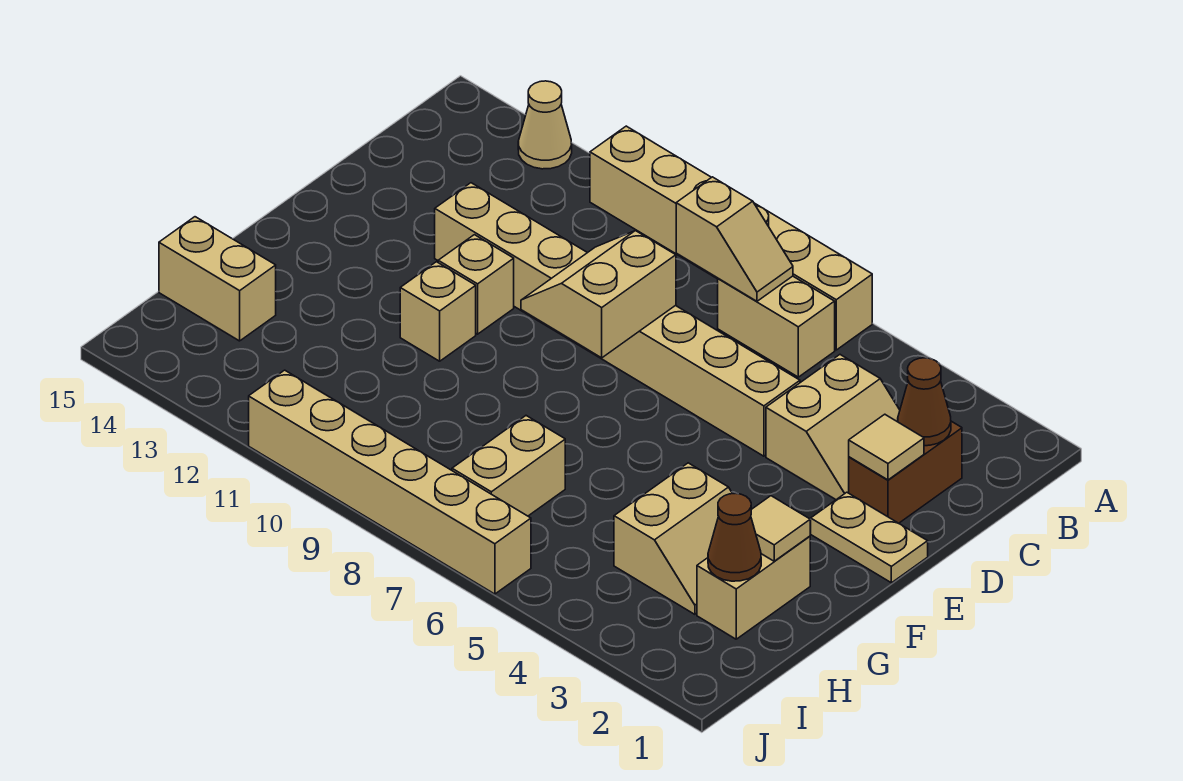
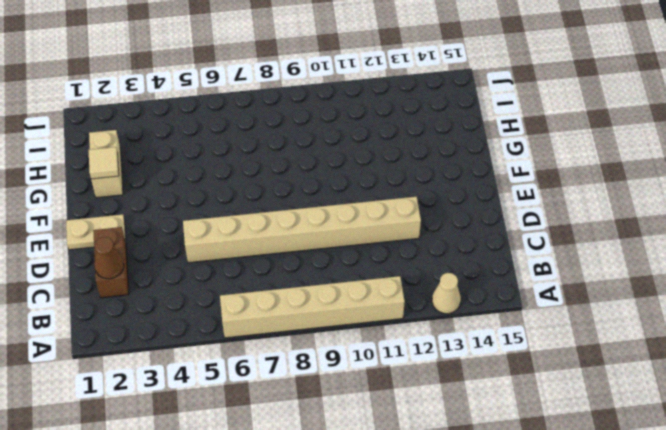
none -> tan brick B6:B7 level 1
none -> tan slope C3:D4 level 1 top 4
none -> tan brick E11 level 1

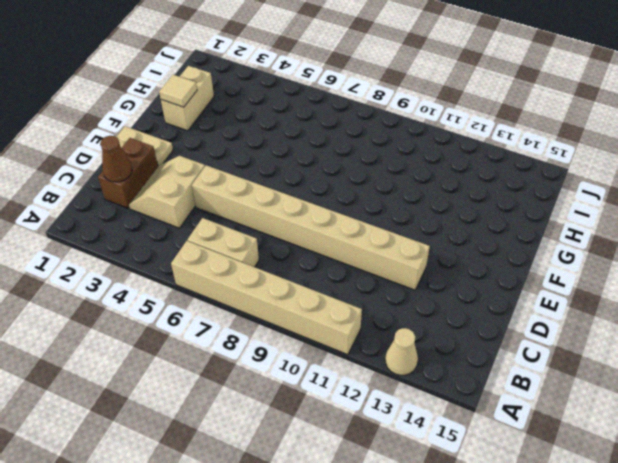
none -> tan brick E11 level 1
none -> tan brick F11 level 1
none -> tan slope G3:H4 level 1 top 4

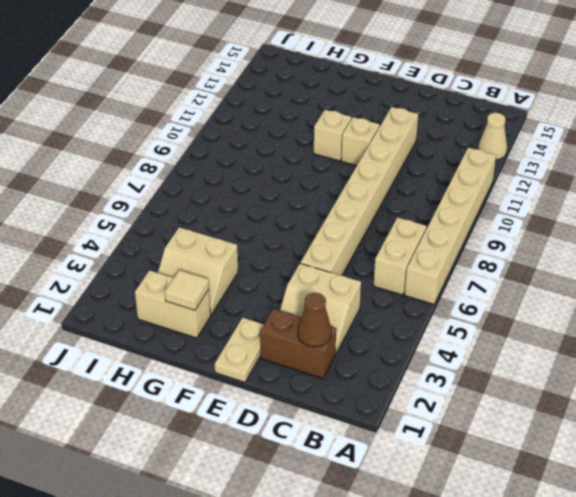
none -> tan brick H7:I7 level 1
none -> tan brick H14:H15 level 1
none -> tan brick J6:J11 level 1

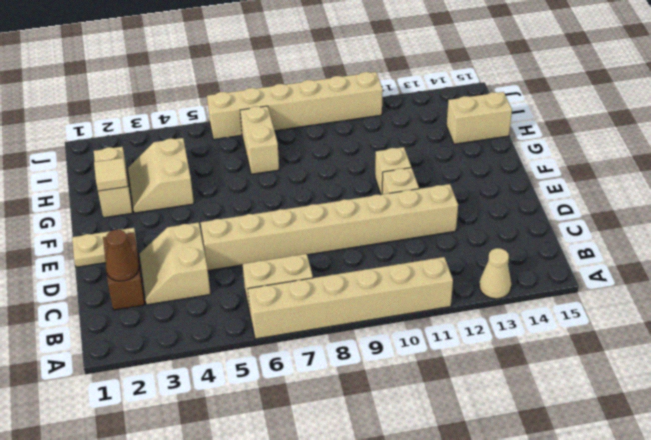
none -> tan slope B7:B8 level 2 top 8
none -> tan tile D2 level 2
none -> tan slope D8:E9 level 2 top 8

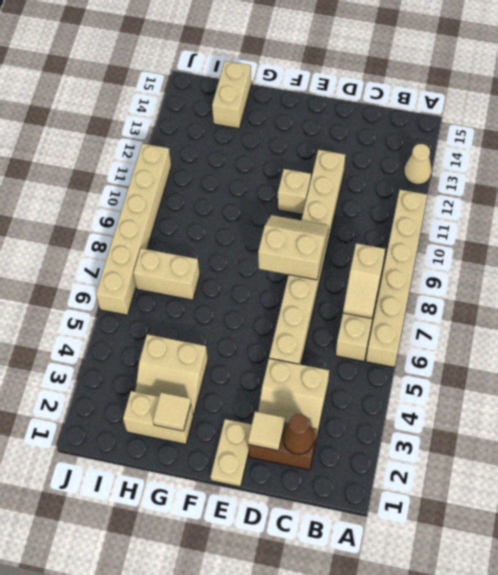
none -> tan brick F11 level 1
none -> brown cone H2 level 2

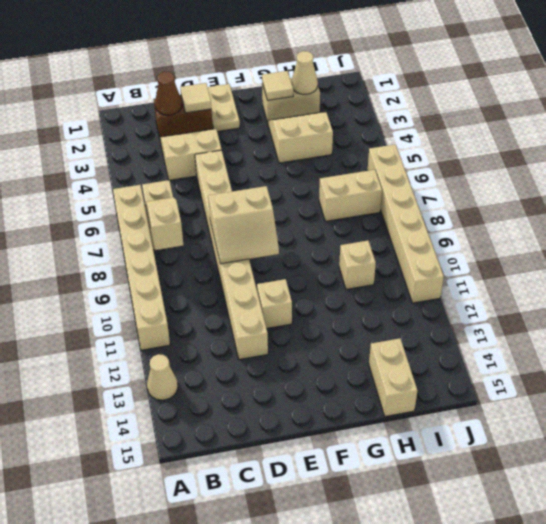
tan cone H2 level 2 -> brown cone H2 level 2
tan brick H10 level 1 -> tan brick F11 level 1

